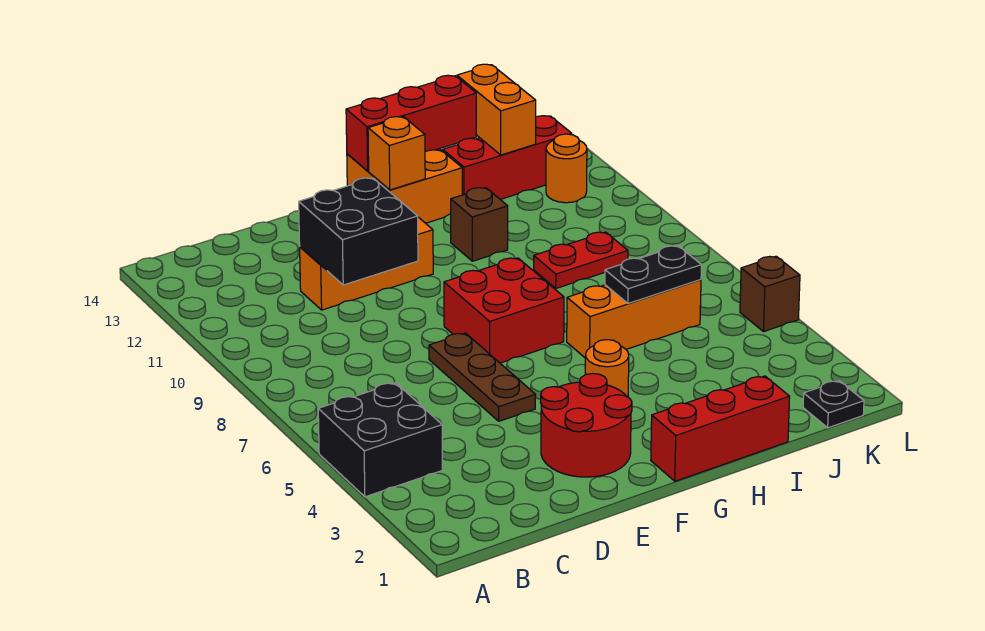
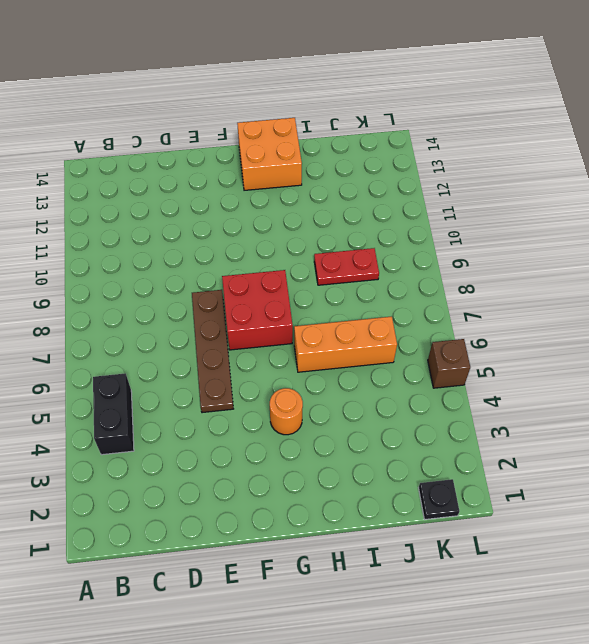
black brick B4:B5 level 1 -> black brick A4:B5 level 1
brown plate E5:E8 level 1 -> brown plate E5:E7 level 1
none -> orange brick D11:F11 level 1
none -> red round brick E2:F3 level 1
none -> red brick G1:I1 level 1

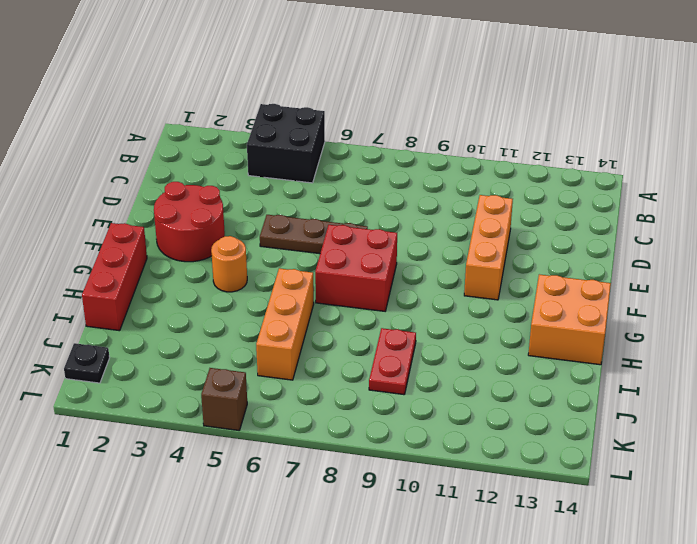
none -> brown brick H11 level 1
none -> red brick I13:K13 level 1
none -> orange round brick K12 level 1

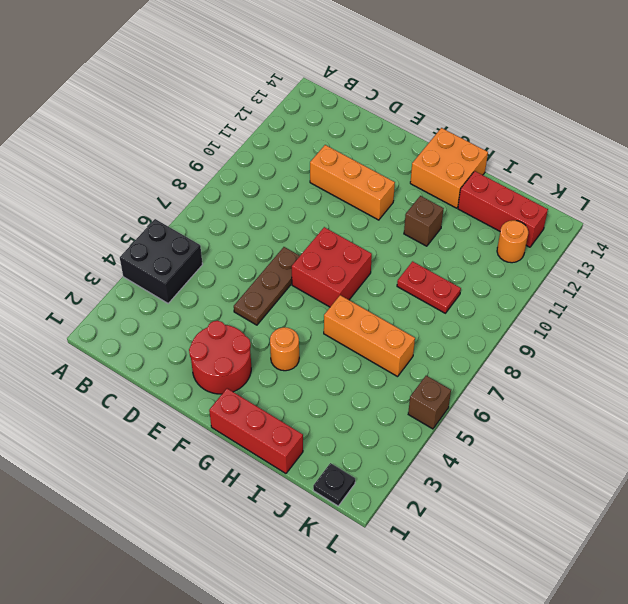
none -> black brick D10:E11 level 2
none -> orange brick G13 level 2
none -> red brick G14:I14 level 2

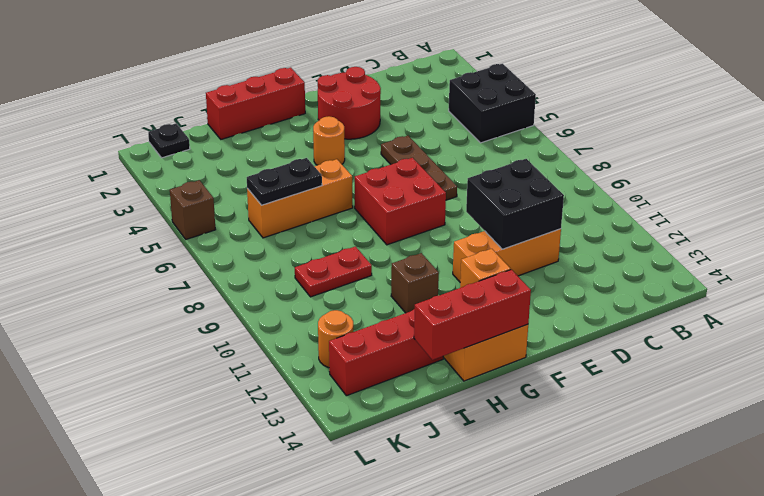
none -> orange brick J13:J14 level 2

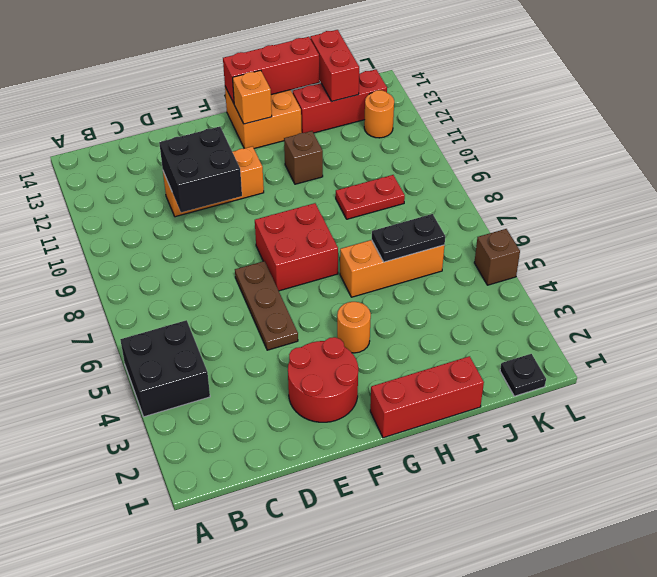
red brick J13:J14 level 2 -> orange brick J13:J14 level 2

